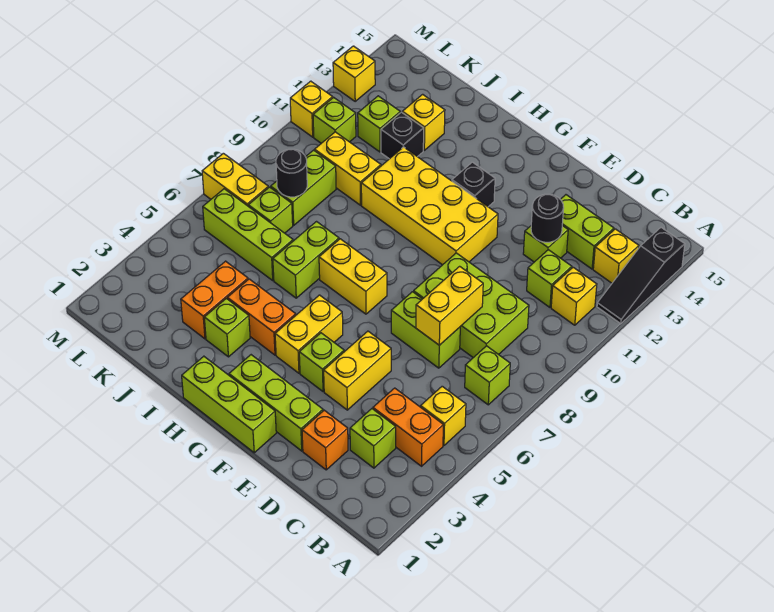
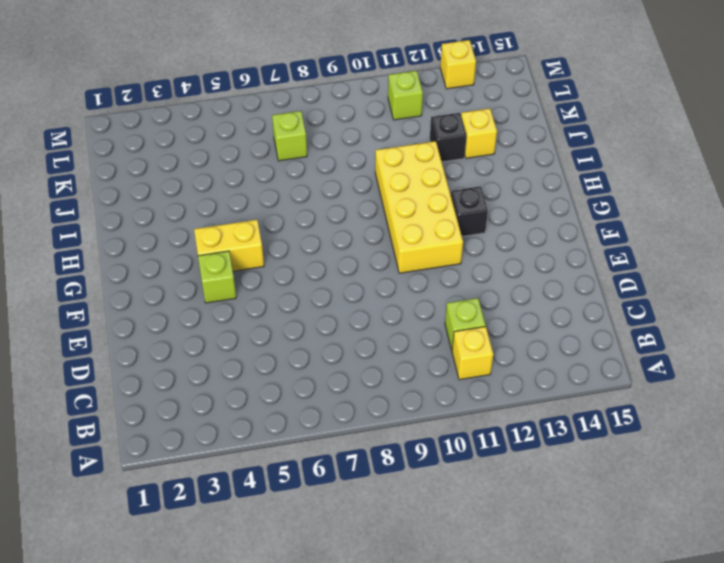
none -> black slope A12:A14 level 1 top 14
none -> orange brick B4:C4 level 1
none -> yellow brick B5 level 1
none -> lime brick B7 level 1

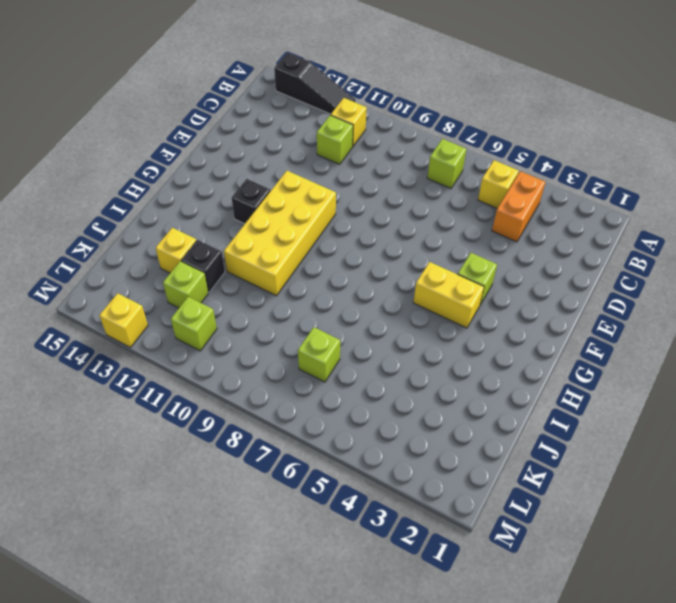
none -> yellow brick B13 level 1
none -> lime brick C3 level 1
none -> lime brick C8:E9 level 1
none -> lime brick C13:D13 level 1

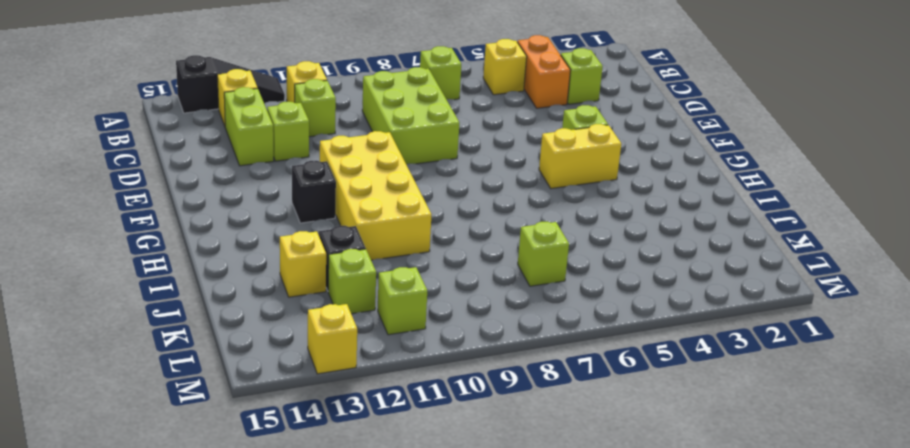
none -> orange brick D2 level 1
none -> lime brick D7:E7 level 1
none -> lime brick E2:G2 level 1
none -> yellow brick E4:E5 level 1

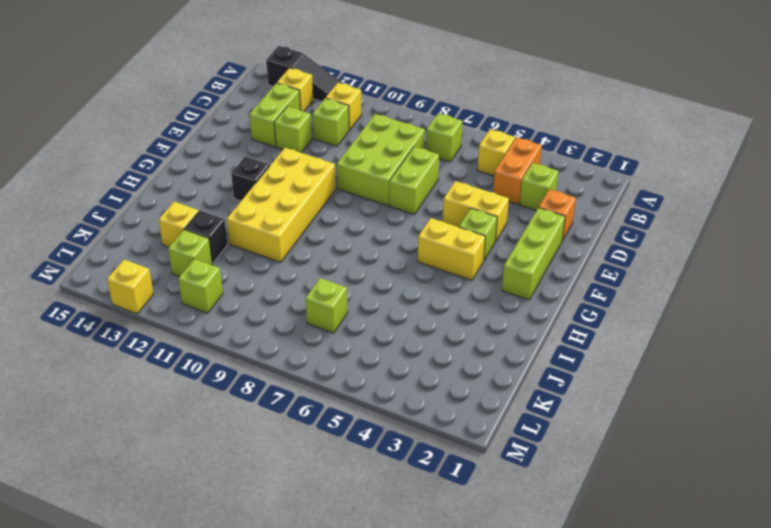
none -> lime brick F1:H1 level 1
none -> yellow brick G7:H7 level 1
none -> orange brick H4:I4 level 1
none -> lime brick I3 level 1

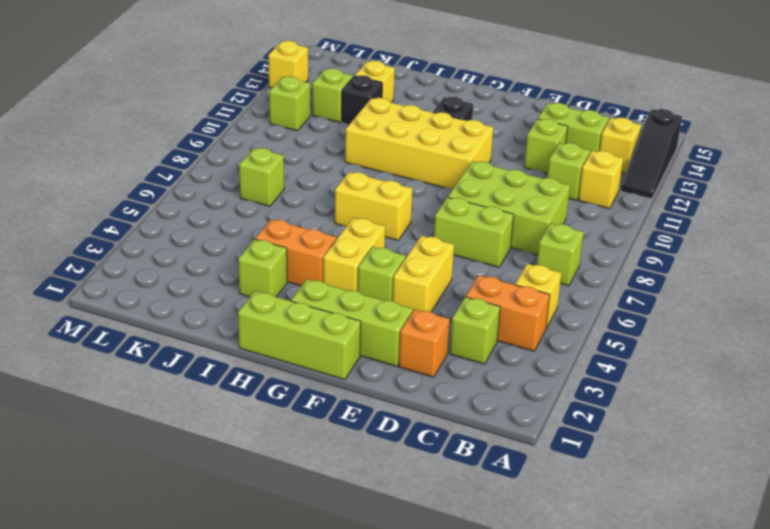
none -> lime brick I6:I7 level 1
none -> orange brick J3:J4 level 1
none -> lime brick J6:L6 level 1
none -> yellow brick J10:K10 level 1

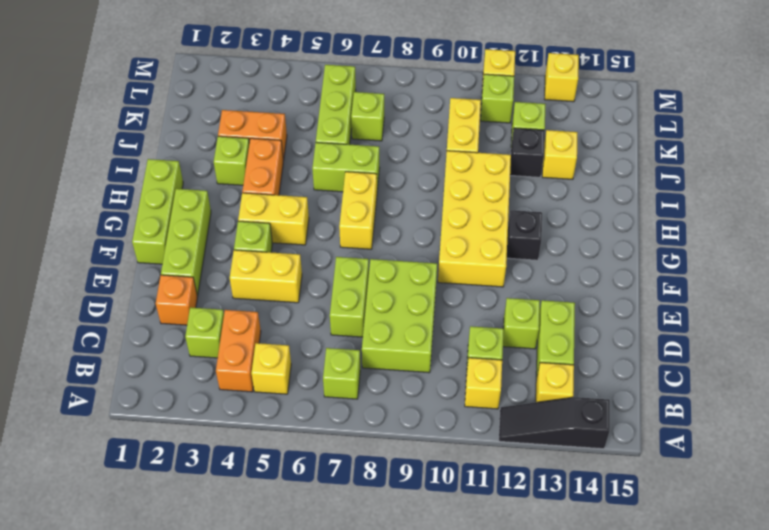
none -> lime brick K8:K9 level 1
none -> yellow brick L7:M7 level 1
none -> yellow brick D7:D8 level 2
none -> black round brick D12 level 2

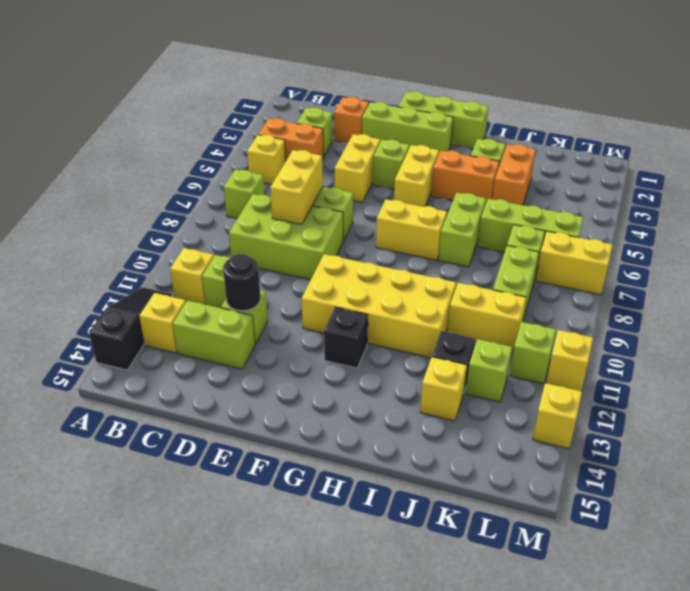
none -> black round brick K8 level 2

